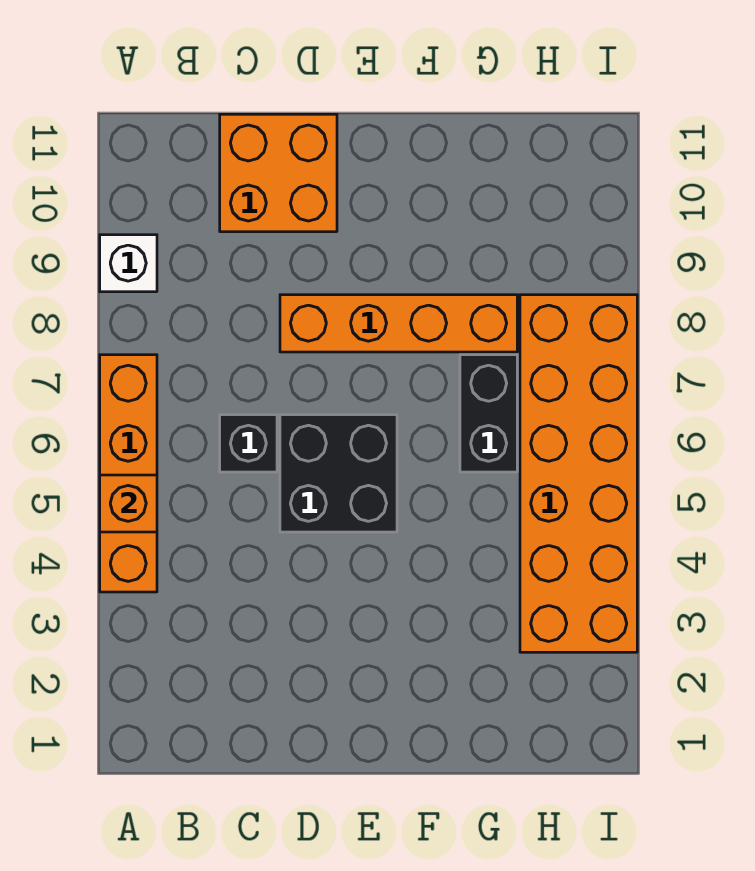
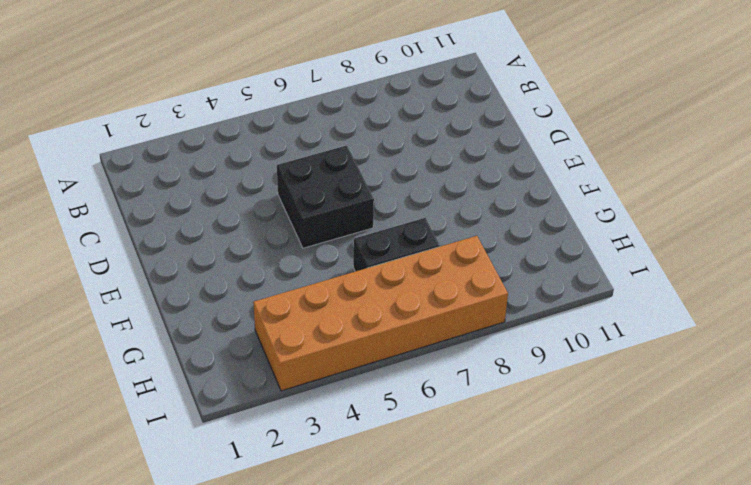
none -> orange brick A4:A7 level 1
none -> white brick A9 level 1

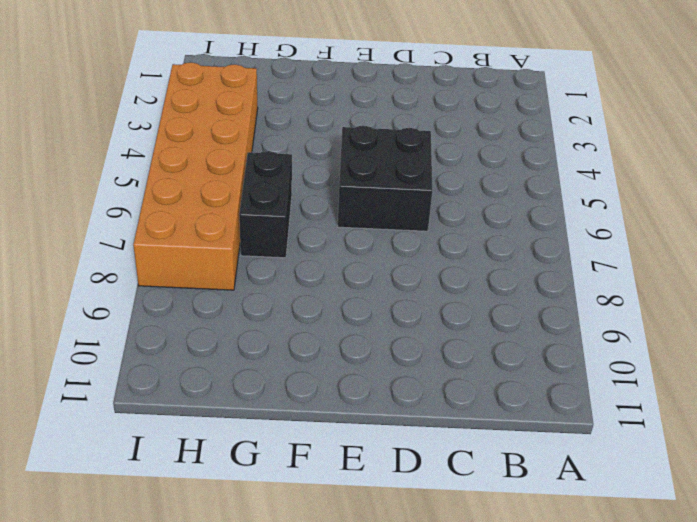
none -> orange brick A4:A7 level 1
none -> white brick A9 level 1

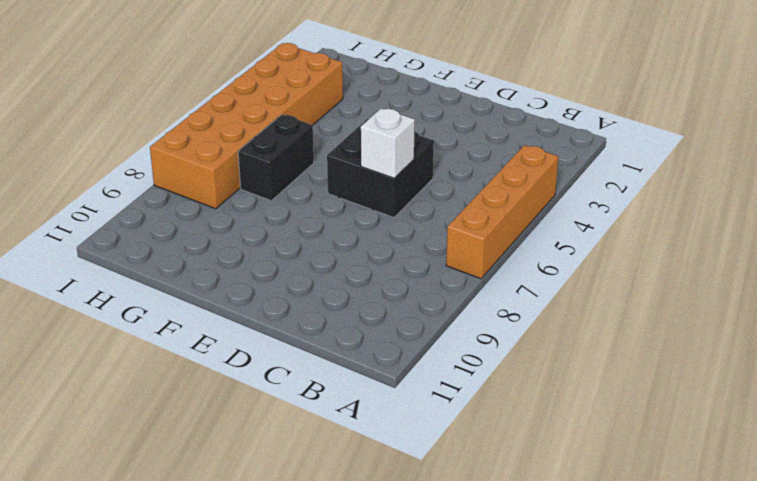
white brick D6 level 2 -> white brick A9 level 1
none -> black brick C6 level 1
none -> orange brick C10:D11 level 1

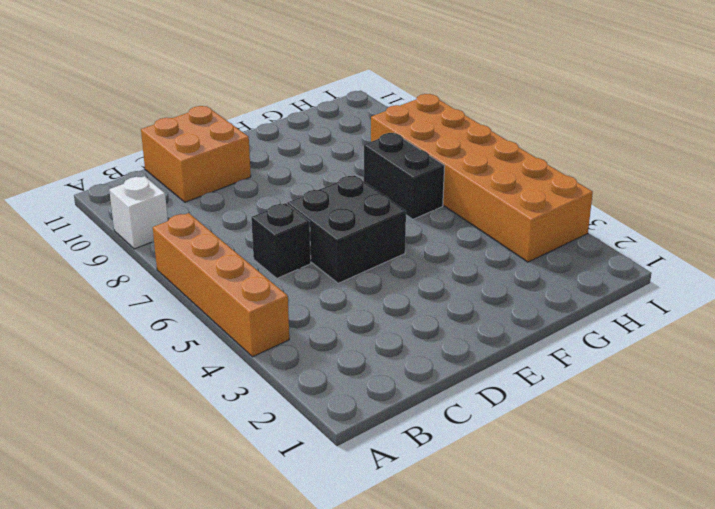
none -> orange brick D8:G8 level 1
none -> orange brick A5 level 2

